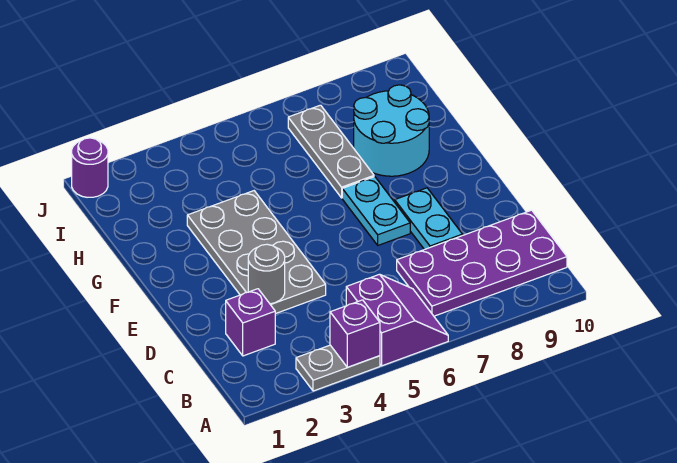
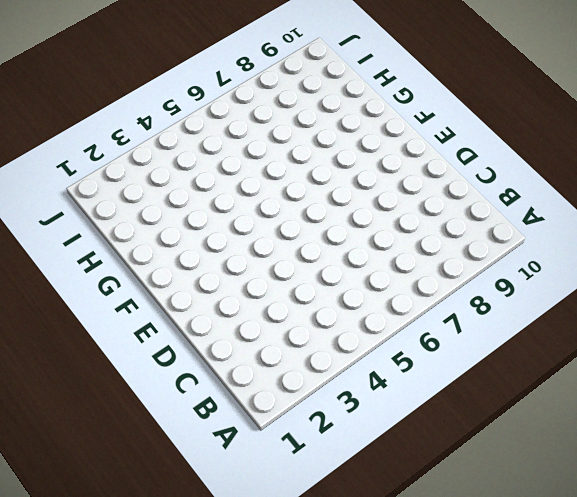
none -> grey plate A3:A4 level 1
none -> purple slope A5:B6 level 1 top 5
none -> purple plate B7:C10 level 1

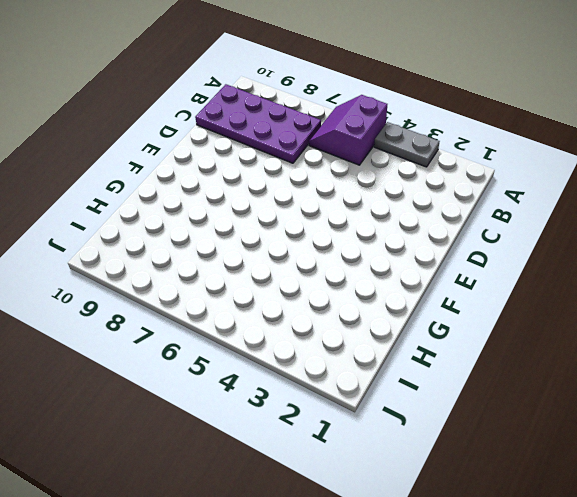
none -> purple brick C2 level 1
none -> grey plate D3:G4 level 1
none -> cyan plate D8:E8 level 1

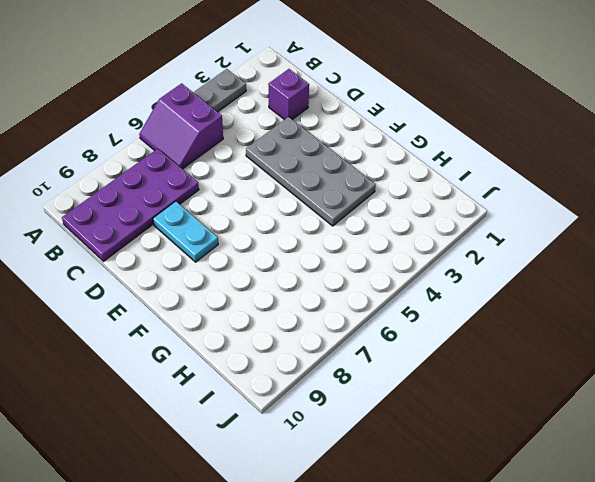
none -> cyan plate E7:F7 level 1
none -> grey plate G7:I7 level 1
none -> cyan round brick G8:H9 level 1

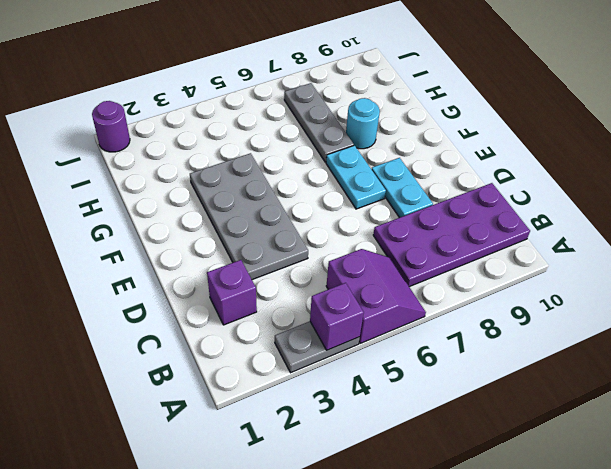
cyan round brick G8 level 1 -> cyan round brick G8:H9 level 1
none -> grey round brick D3 level 2

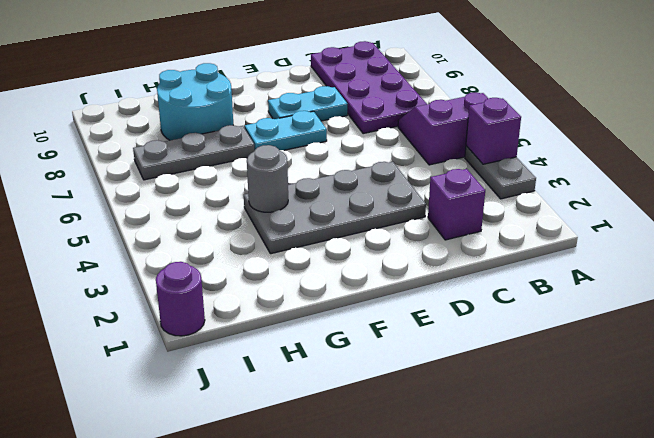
grey round brick G4 level 2 -> grey round brick D3 level 2

